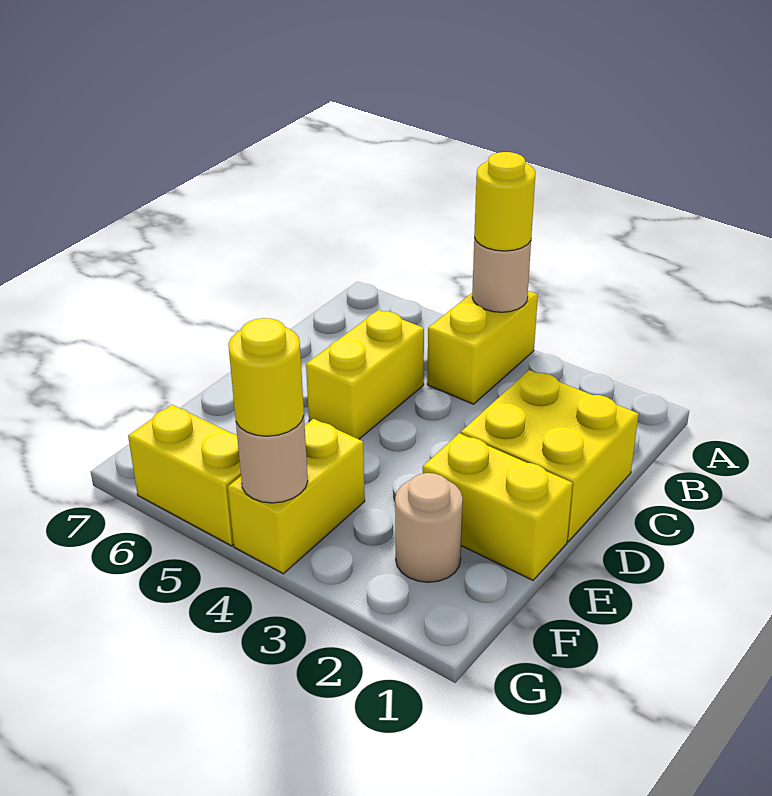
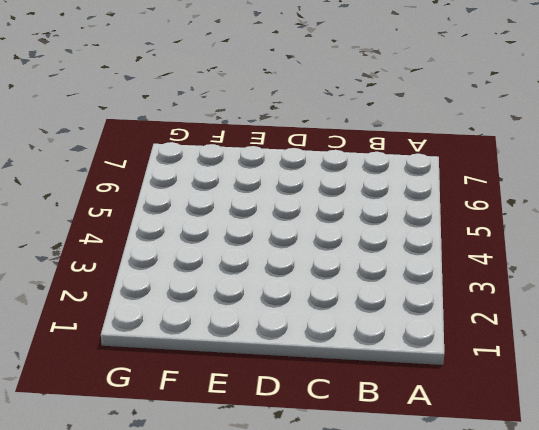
none -> yellow brick A4:B4 level 1
none -> yellow brick C1:D2 level 1

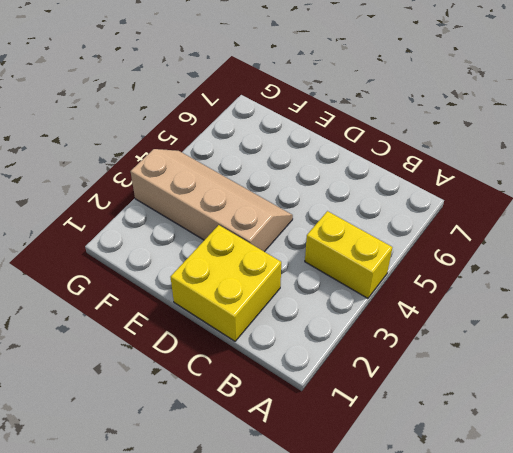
tan slope D3:G4 level 1 top 3 -> yellow brick F4:G4 level 1
none -> yellow brick C5:D5 level 1
none -> yellow brick E1:E2 level 1

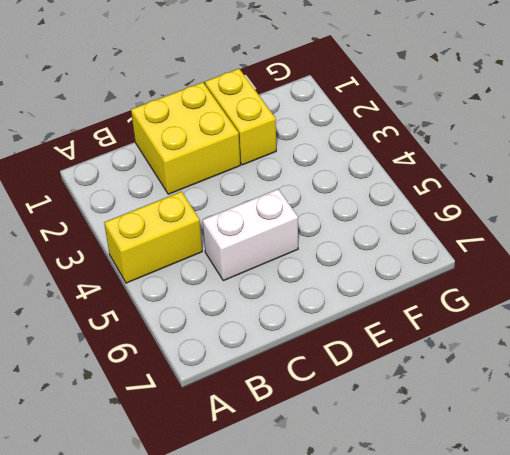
white brick C5:D5 level 1 -> yellow brick C5:D5 level 1
none -> tan round brick F2 level 1
none -> yellow brick F4:G4 level 1

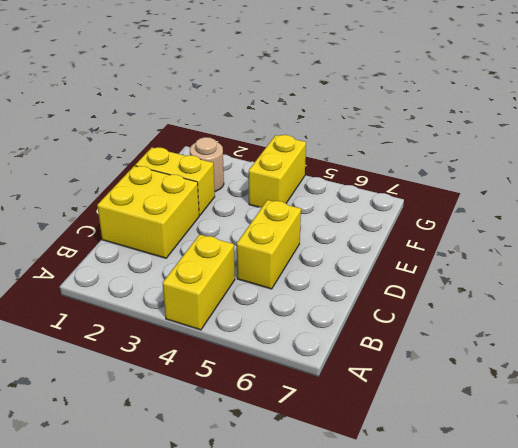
none -> yellow brick G5:G6 level 1
none -> tan round brick A4 level 2

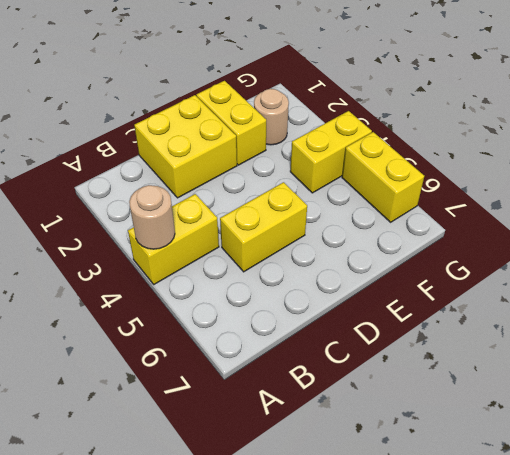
none -> tan round brick G4 level 2
none -> yellow round brick A4 level 3

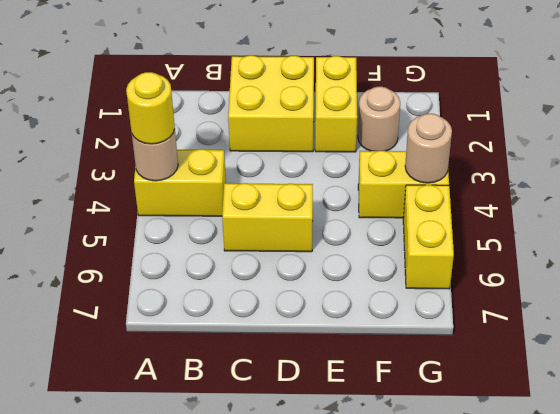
none -> yellow round brick G4 level 3

